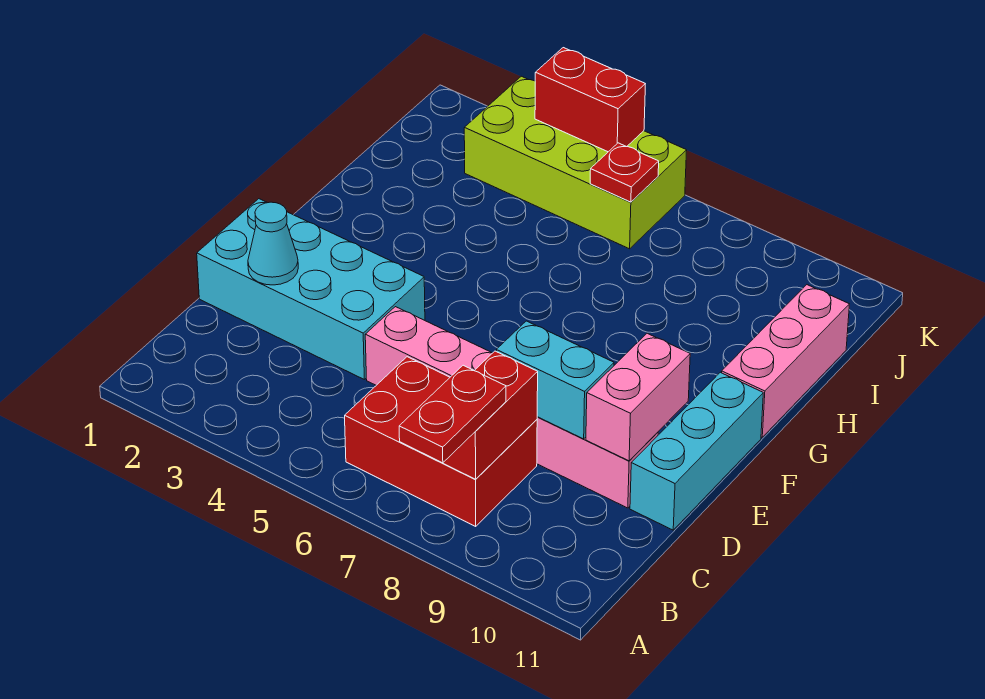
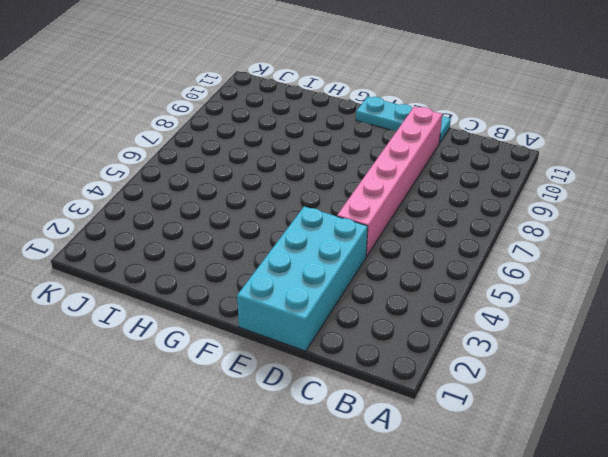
cyan plate D11:F11 level 1 -> cyan brick D11:F11 level 1
none -> red brick B6:C8 level 1
none -> pink brick G11:I11 level 1
none -> lime brick J3:K6 level 1

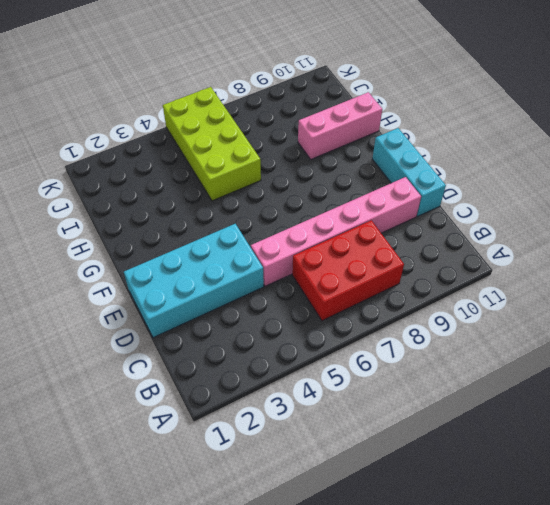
lime brick H5:K6 level 1 -> lime brick J3:K6 level 1
pink brick H9:H11 level 1 -> pink brick G11:I11 level 1
none -> red brick B8:C8 level 2
none -> cyan cone D2 level 2
none -> cyan brick D8:D9 level 2

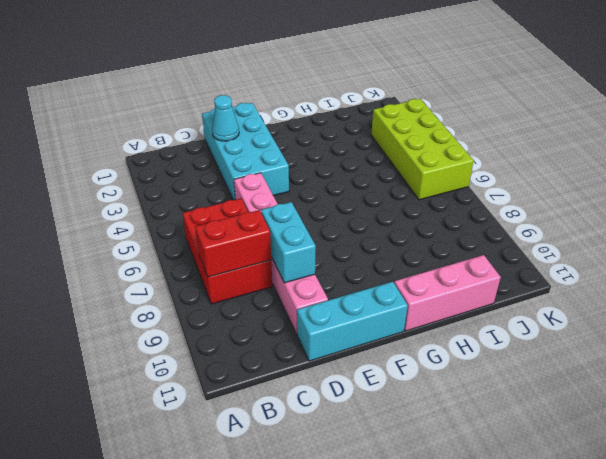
none -> pink brick D10:E10 level 2
none -> red plate J6 level 2
none -> red brick K4:K5 level 2

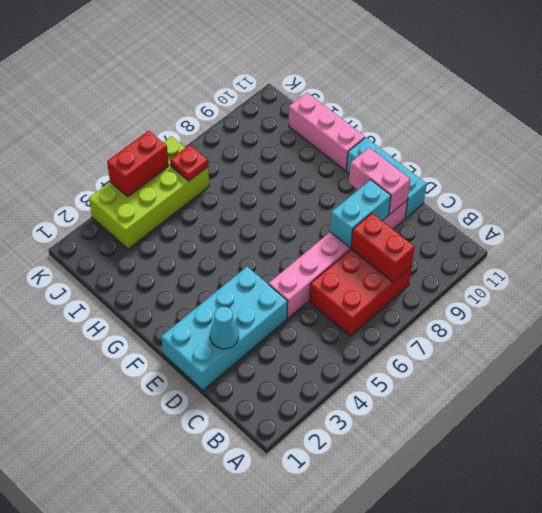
none -> red plate A8:B8 level 3

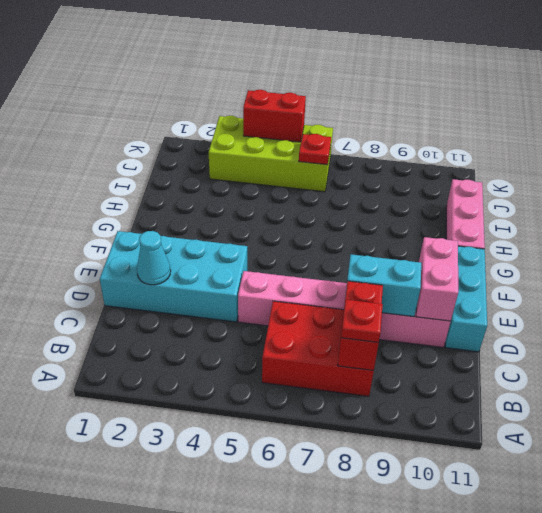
red plate B8 level 3 -> red plate A8:B8 level 3

